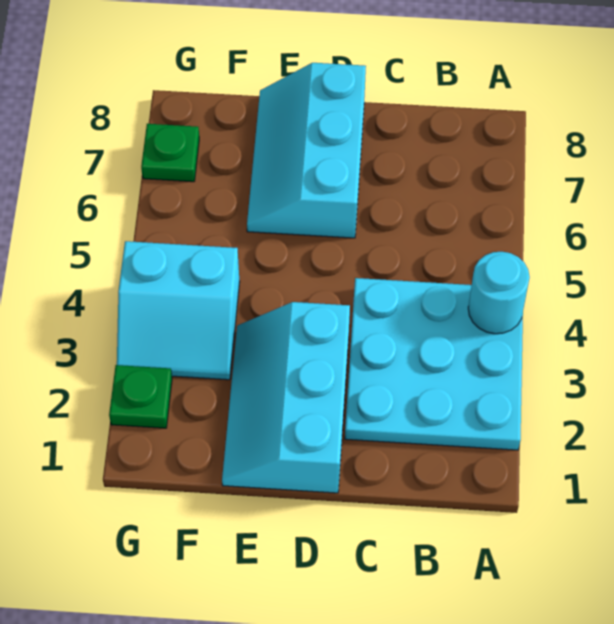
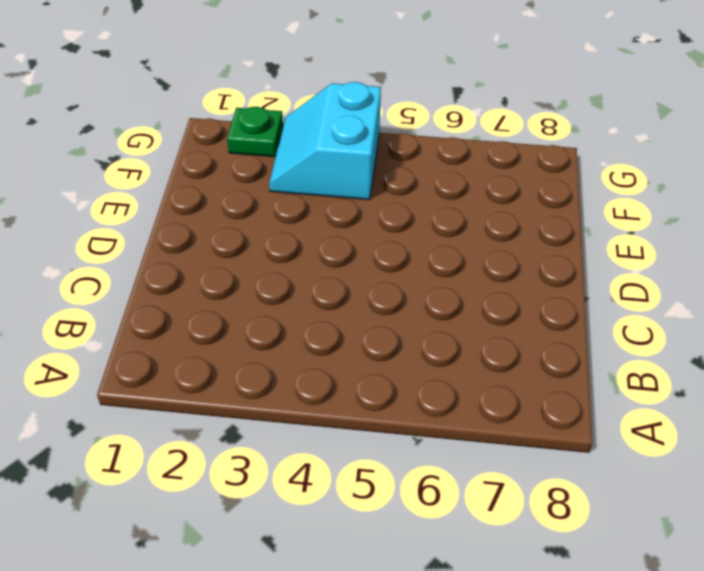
none -> cyan plate A2:C4 level 1
none -> cyan slope D1:E3 level 1 top D

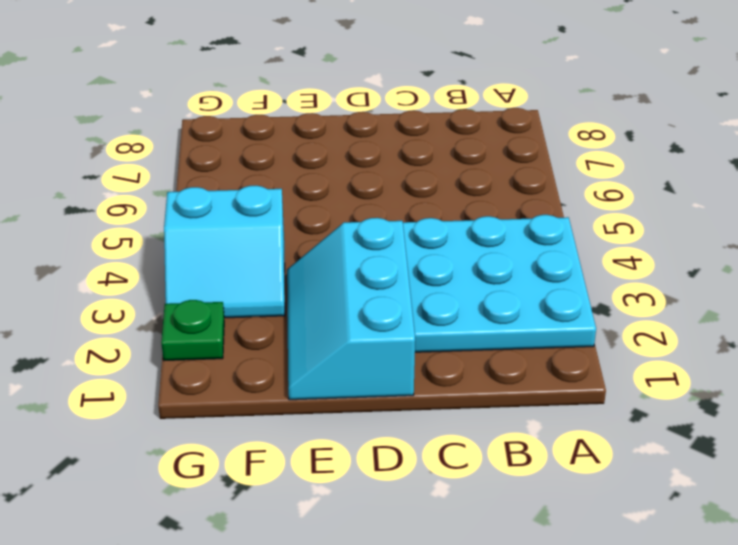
none -> cyan slope D6:E8 level 1 top D
none -> green plate G7 level 1

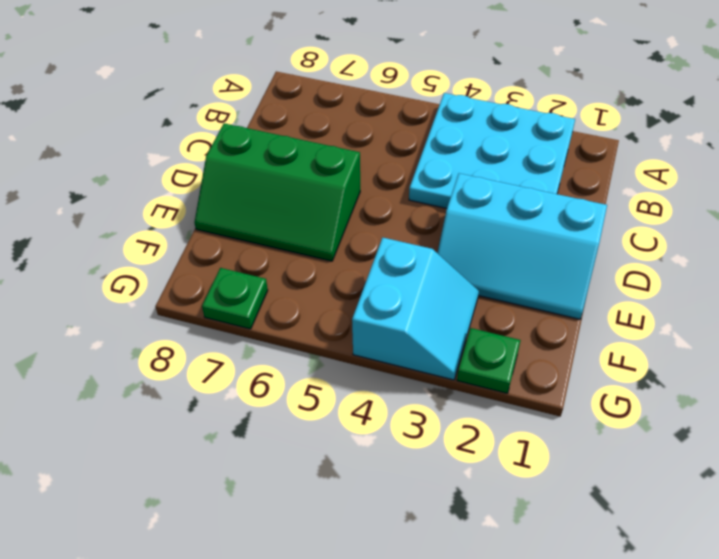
green slope D6:E8 level 1 top D -> cyan slope D6:E8 level 1 top D
none -> cyan round brick A4 level 2

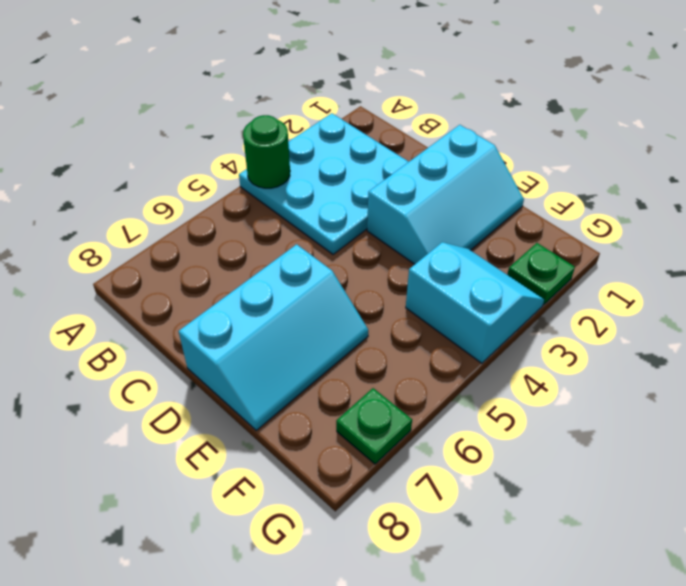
green round brick A4 level 2 -> cyan round brick A4 level 2

